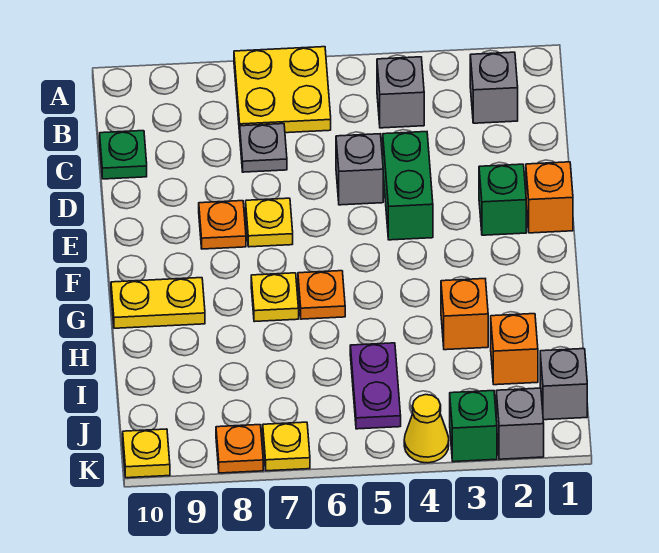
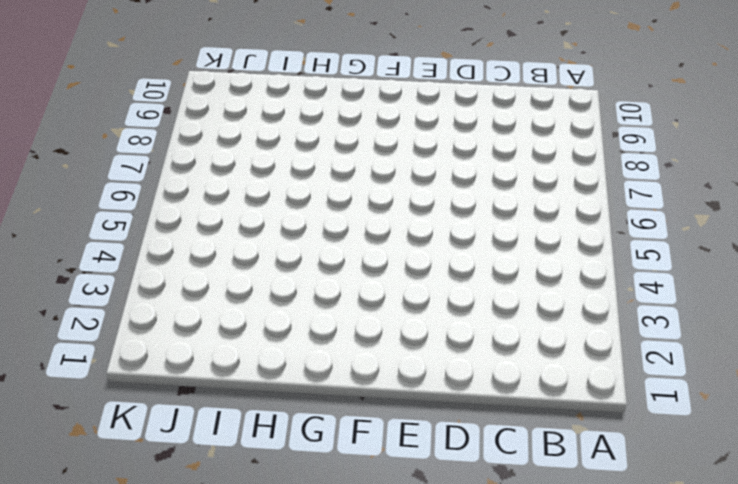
none -> yellow plate A6:B7 level 1
none -> grey brick B2 level 1
none -> grey brick B4 level 1

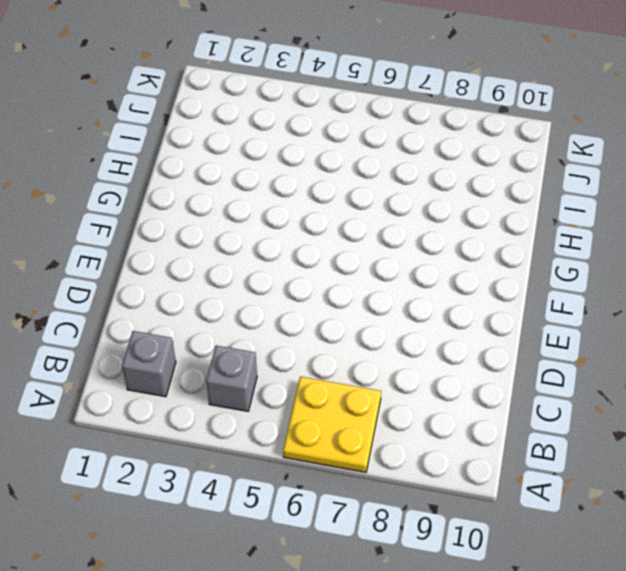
none -> grey plate C7 level 1
none -> green plate C10 level 1
none -> green brick D4:E4 level 1

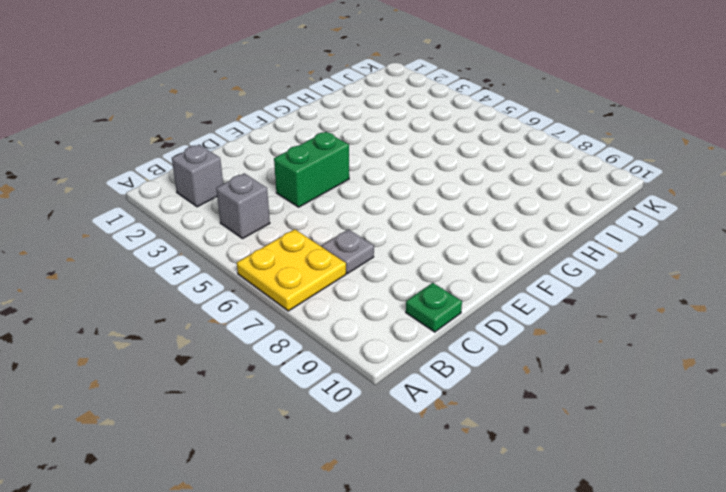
none -> grey brick D5 level 1
none -> orange brick E1 level 1
none -> green brick E2 level 1

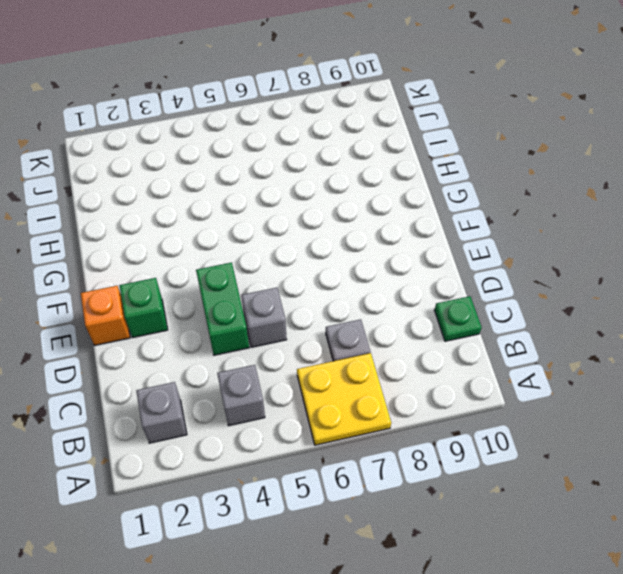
none -> yellow plate E7 level 1
none -> orange plate E8 level 1
none -> orange plate G6 level 1

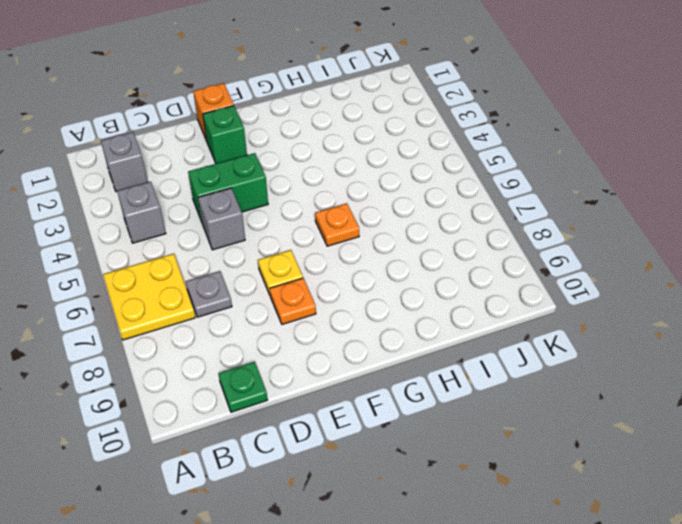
none -> yellow plate G7 level 1
none -> yellow plate G9:G10 level 1
none -> orange brick H3 level 1

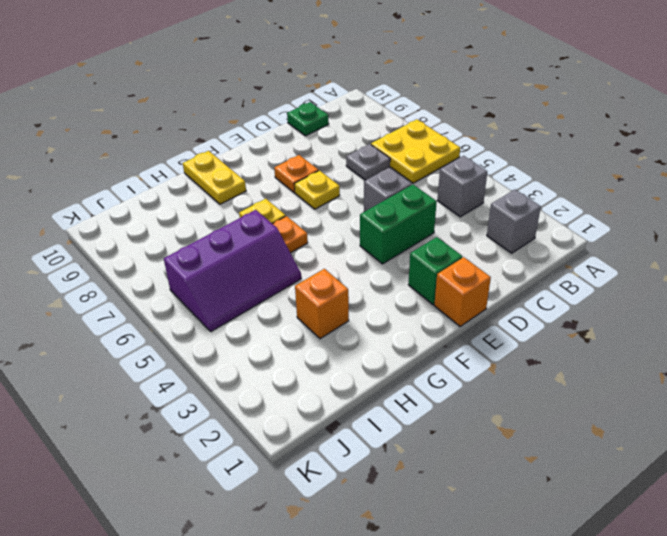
purple slope H5:J6 level 1 top 6 -> purple plate I5:J5 level 1
none -> orange brick I2 level 1
none -> grey brick J1 level 1
none -> grey brick K2 level 1

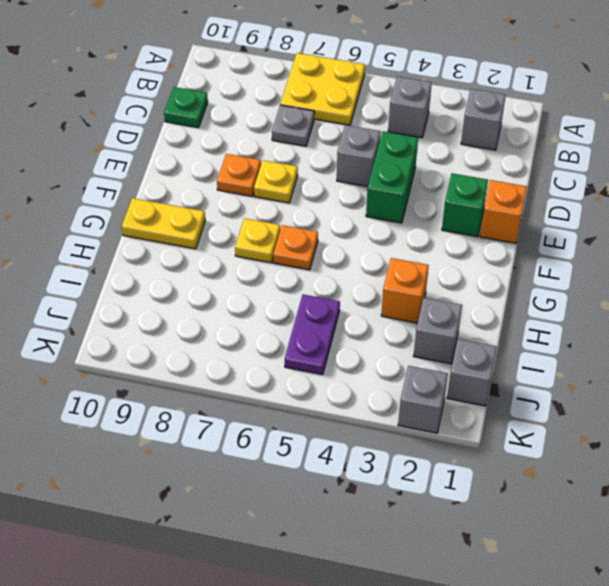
grey brick I2 level 1 -> orange brick I2 level 1
none -> green brick K3 level 1
none -> yellow cone K4 level 1
none -> yellow plate K7 level 1

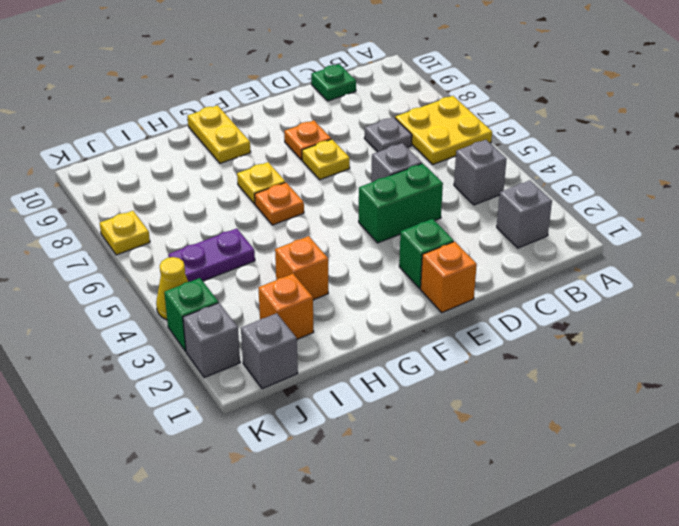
none -> orange plate K8 level 1
none -> yellow plate K10 level 1

